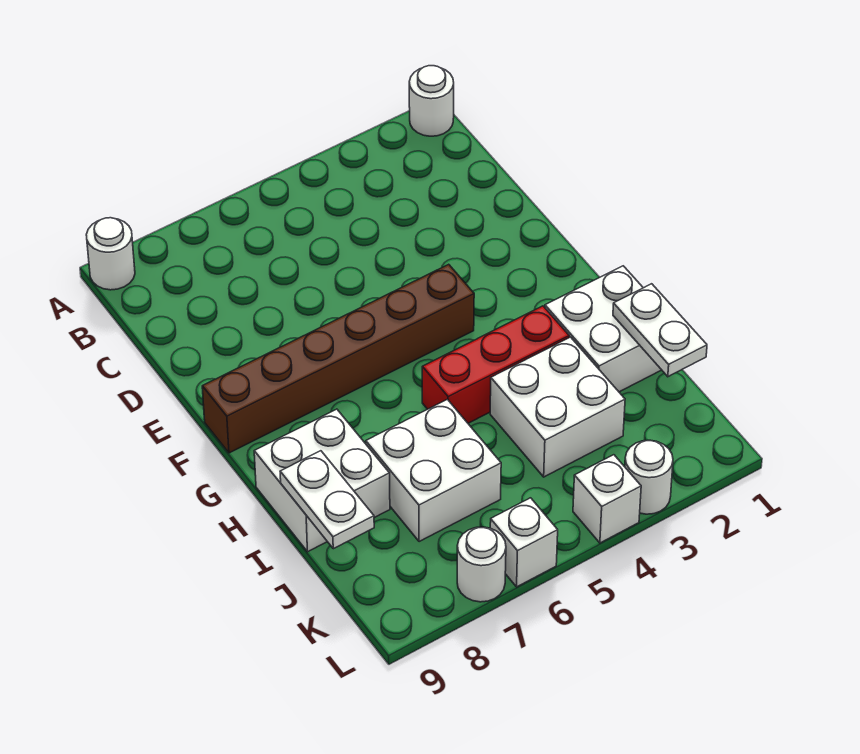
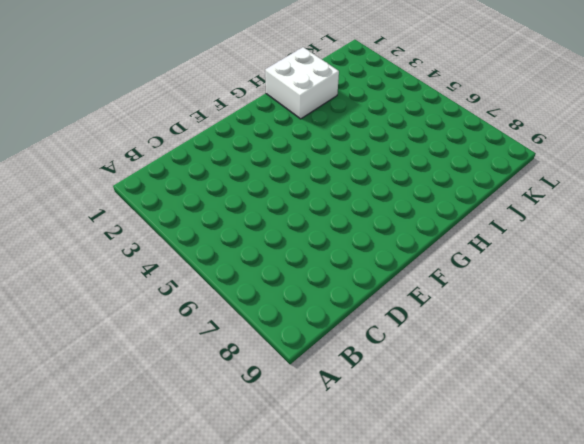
none -> white round brick A1 level 1
none -> white round brick A9 level 1
none -> brown brick F4:F9 level 1

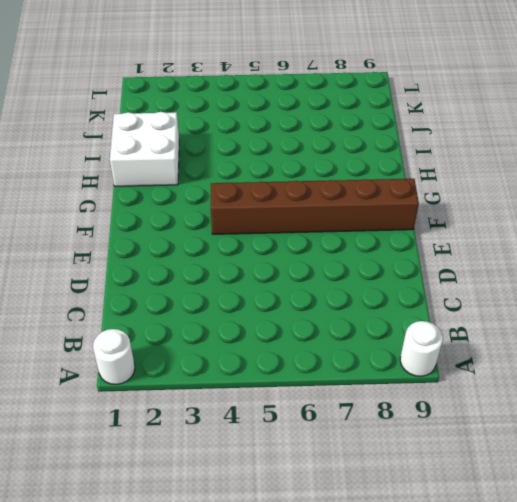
none -> red brick H3:H5 level 1
none -> white brick H8:I9 level 1
none -> white brick I3:J4 level 1

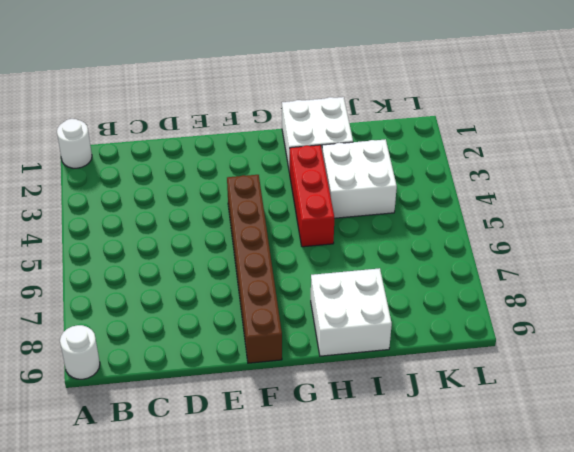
none -> white brick I6:J7 level 1
none -> white round brick L3 level 1
none -> white brick L4 level 1

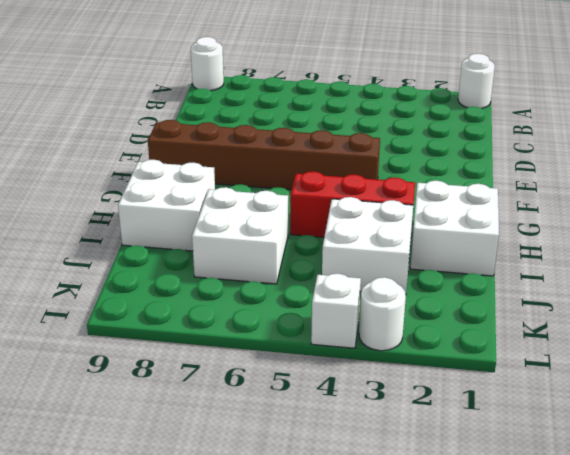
none -> white brick L6 level 1
none -> white round brick L7 level 1
none -> white plate I1:J1 level 2

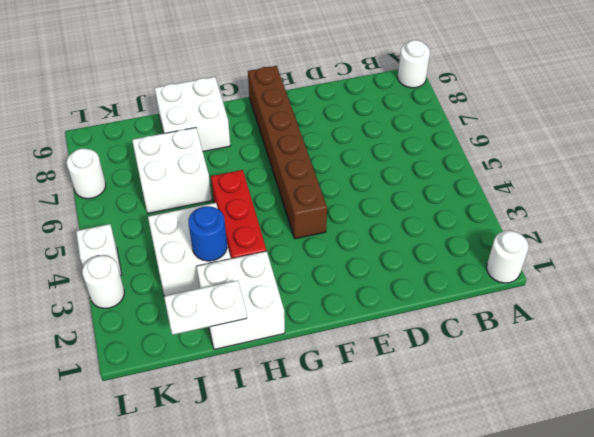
blue round brick I3 level 2 -> none
none -> white brick L6 level 1
none -> white plate I9:J9 level 2

